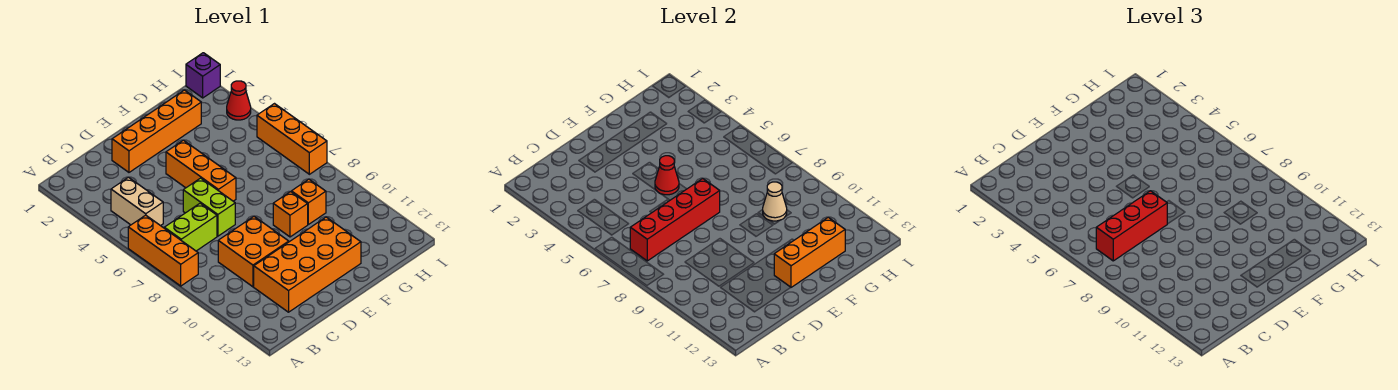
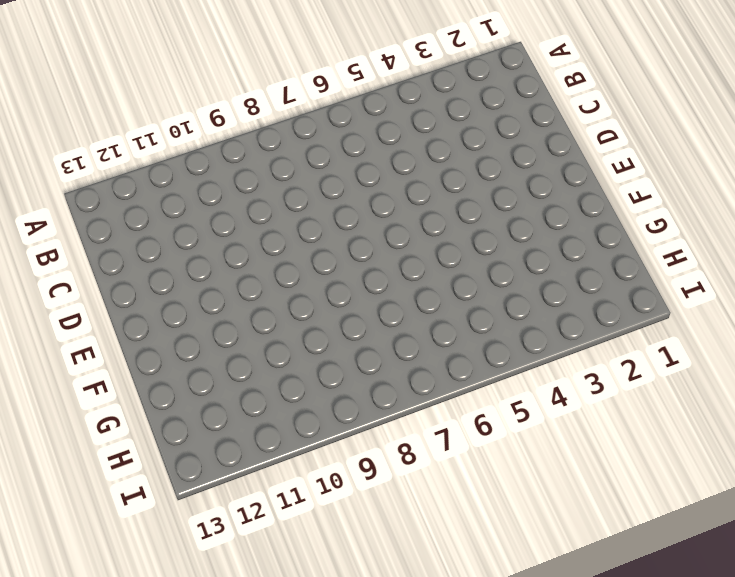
none -> orange brick A6:A8 level 1
none -> tan brick B4:B5 level 1
none -> lime brick B7:C7 level 1

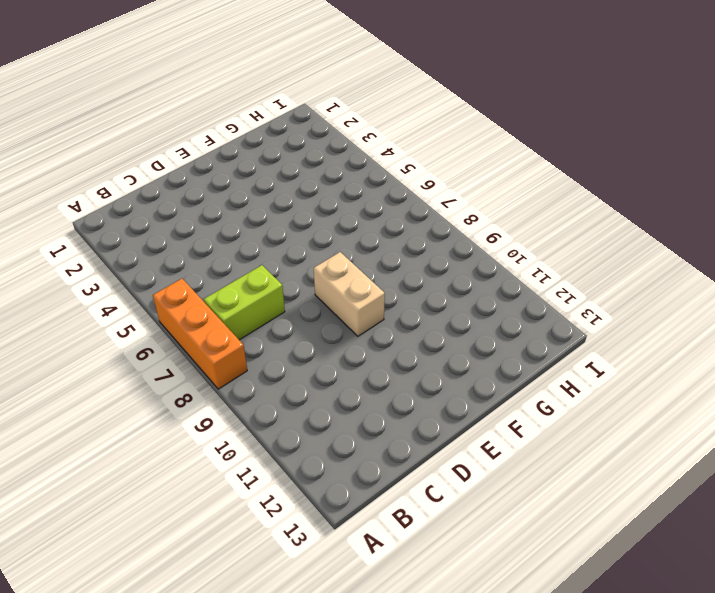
tan brick E8:E9 level 1 -> tan brick B4:B5 level 1
none -> orange brick C9:D10 level 1
none -> orange brick C11:F12 level 1
none -> orange brick D2:G2 level 1

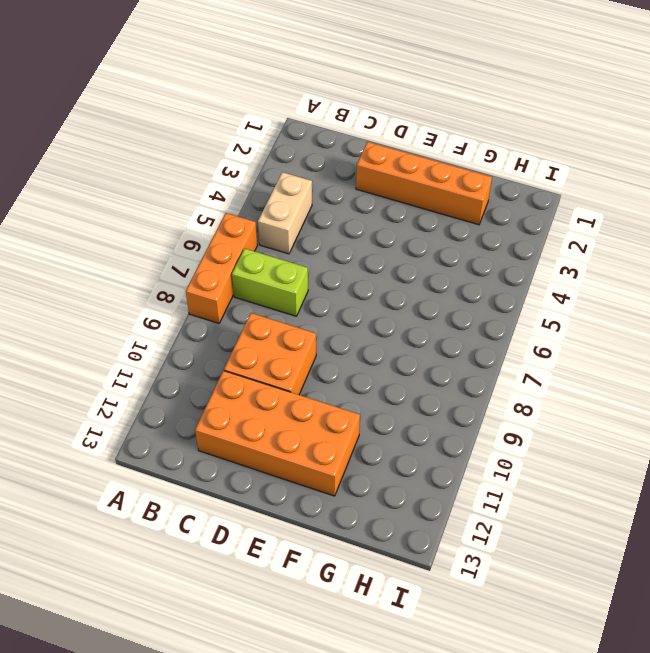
none -> lime brick D6:D7 level 1
none -> orange brick E4:E6 level 1
none -> orange brick F9 level 1

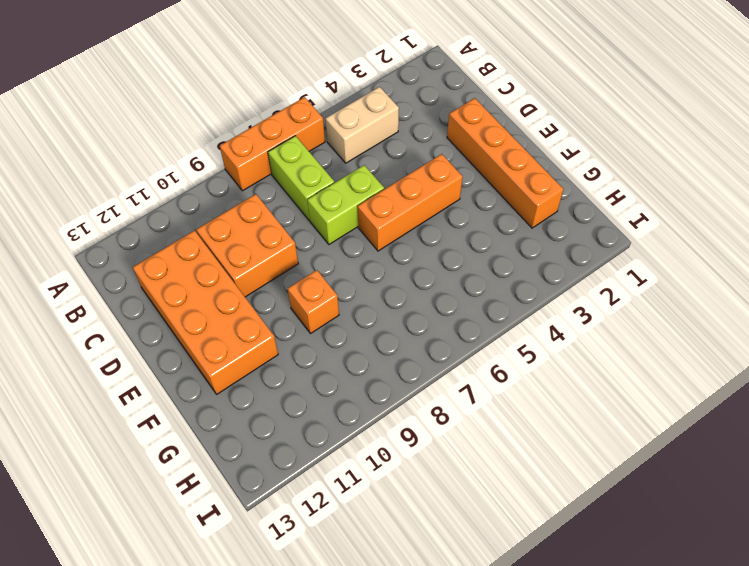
none -> orange brick G9 level 1
none -> purple brick I1 level 1
none -> red cone I3 level 1

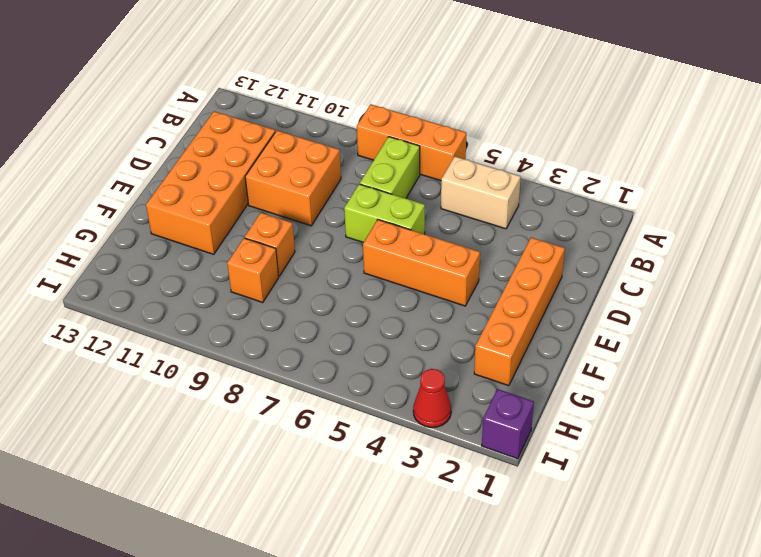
none -> orange brick I5:I7 level 1
none -> red brick B7:E7 level 2
none -> red cone E5 level 2

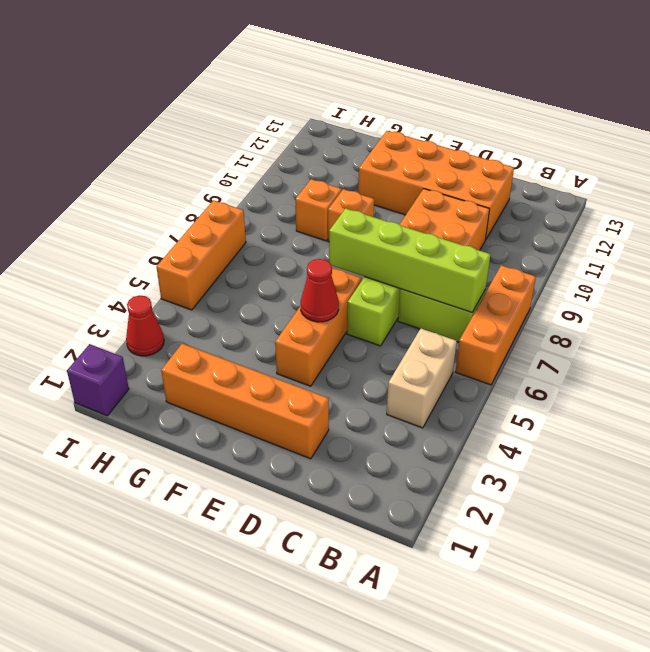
lime brick B7:E7 level 2 -> red brick B7:E7 level 2
none -> orange brick E12:G12 level 2
none -> tan cone G9 level 2
none -> red brick B7:D7 level 3

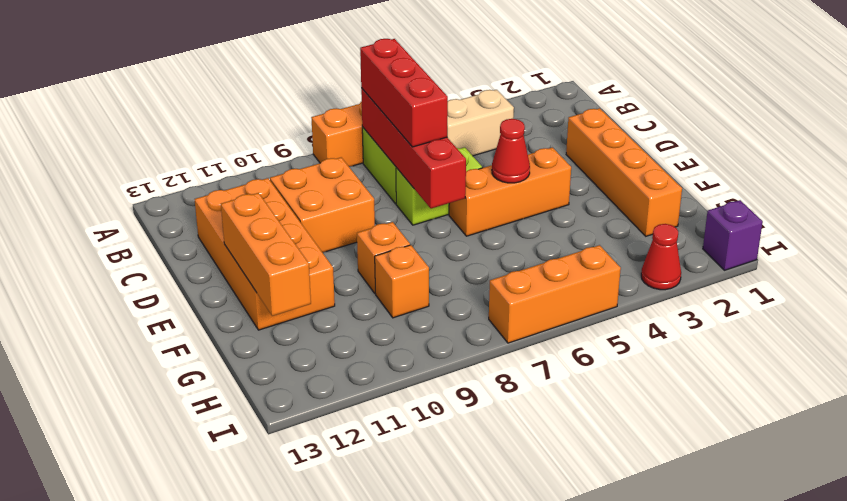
none -> tan cone G9 level 2

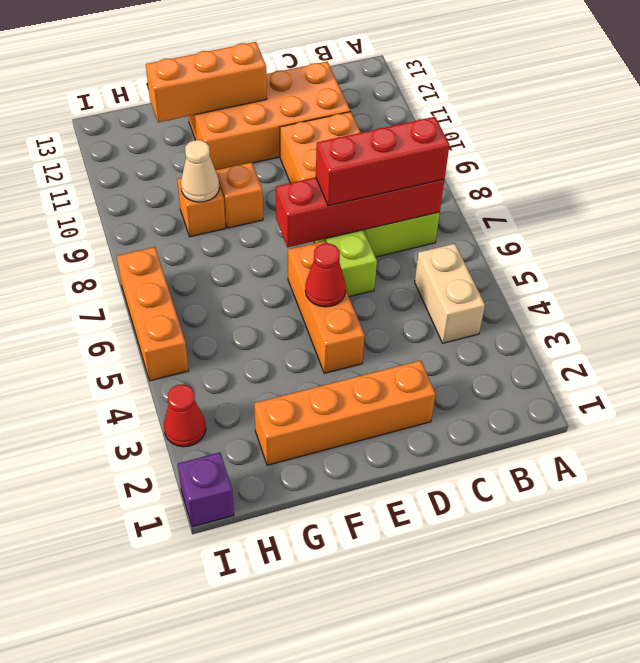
none -> orange brick A6:A8 level 1

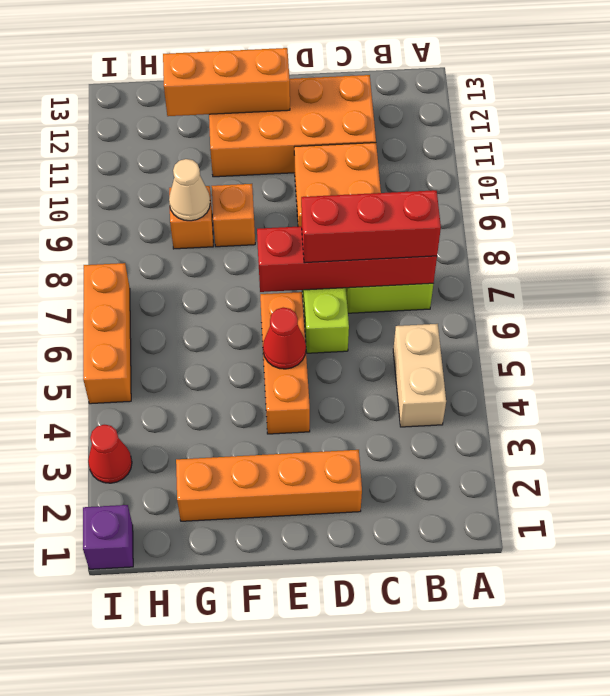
none -> orange brick A6:A8 level 1

